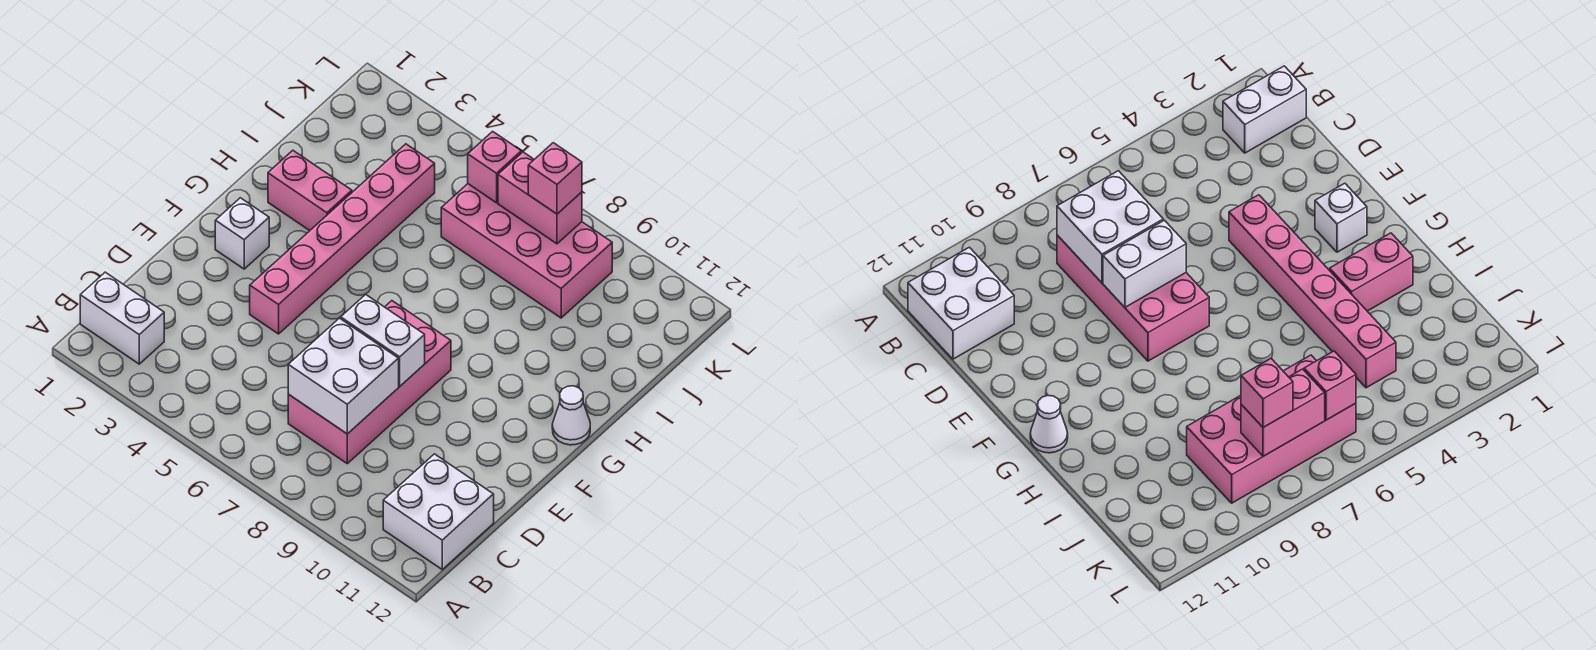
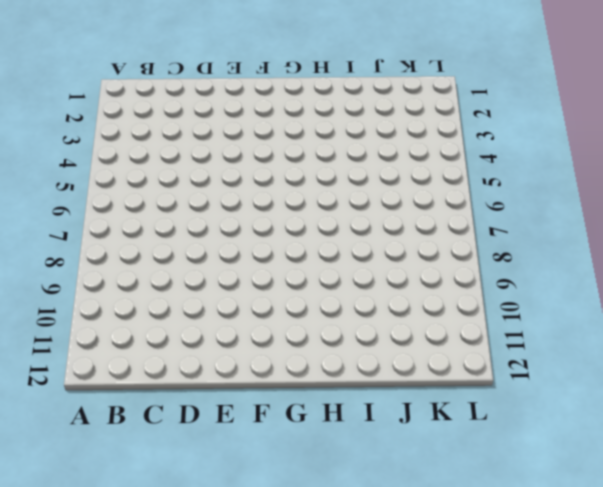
none -> white brick B1:B2 level 1
none -> white brick B11:C12 level 1
none -> pink brick C7:F8 level 1

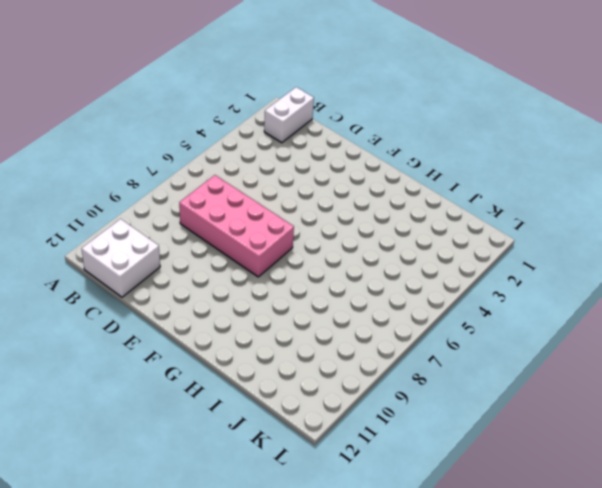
none -> pink brick E4:J4 level 1
none -> white brick F2 level 1
none -> white cone G12 level 1

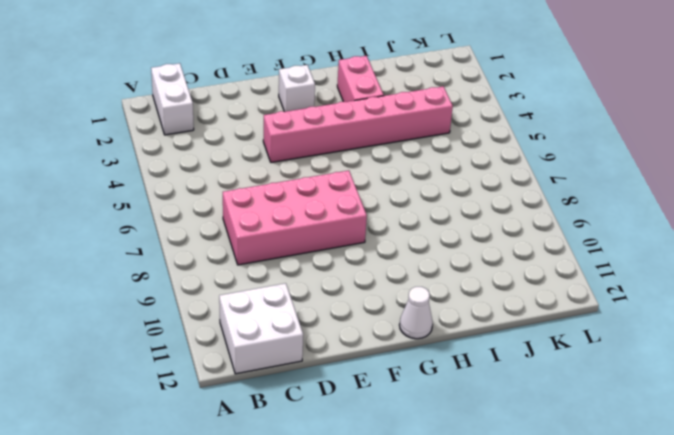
none -> pink brick J6:K9 level 1
none -> white brick C7:D8 level 2
none -> white brick E7:E8 level 2

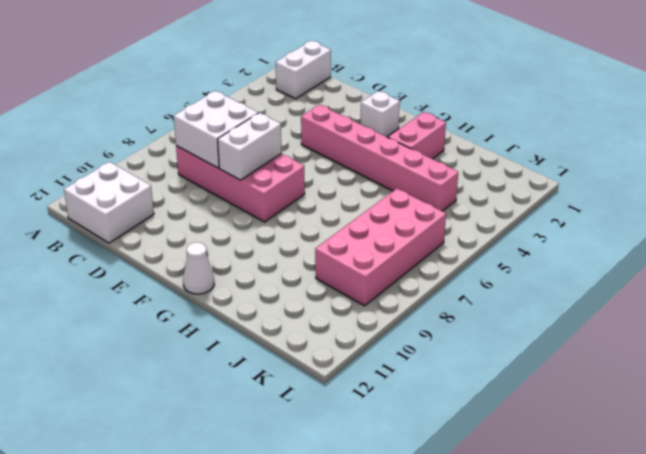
none -> pink brick K6 level 2
none -> pink brick K7:K8 level 2
none -> pink brick K8 level 3

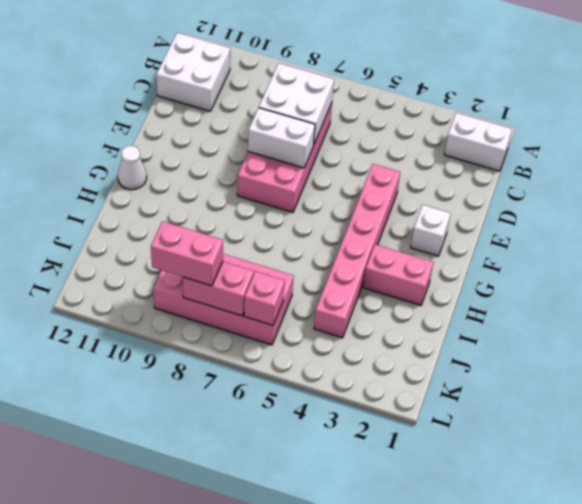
pink brick K8:K9 level 3 -> pink brick K8 level 3

